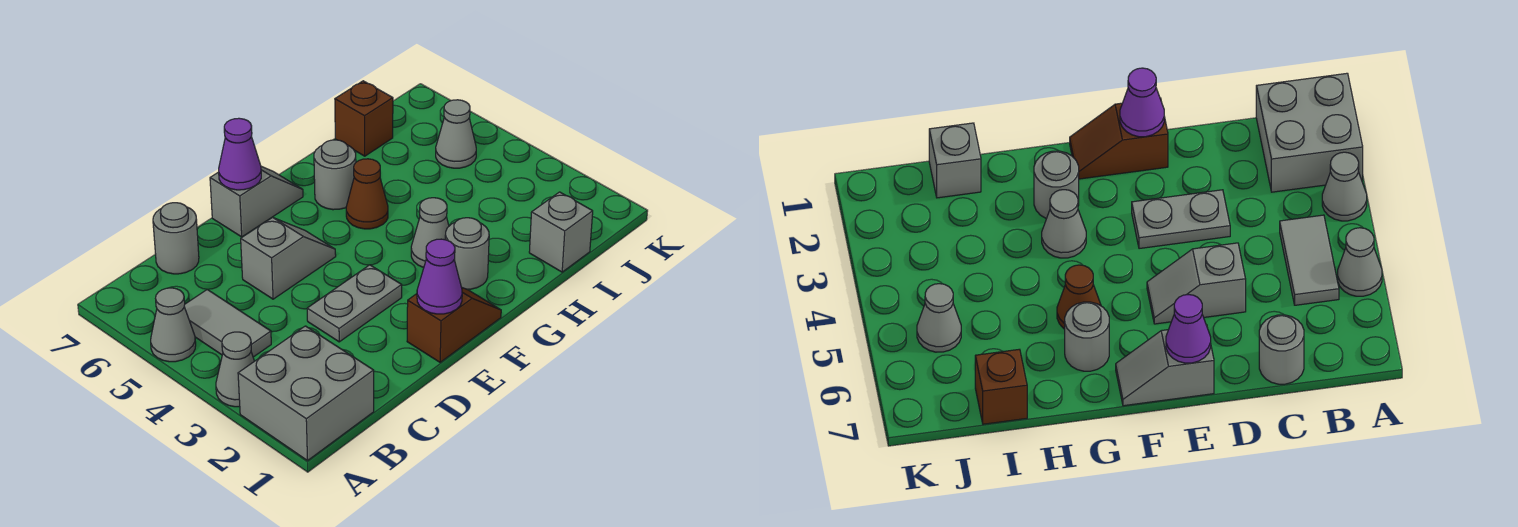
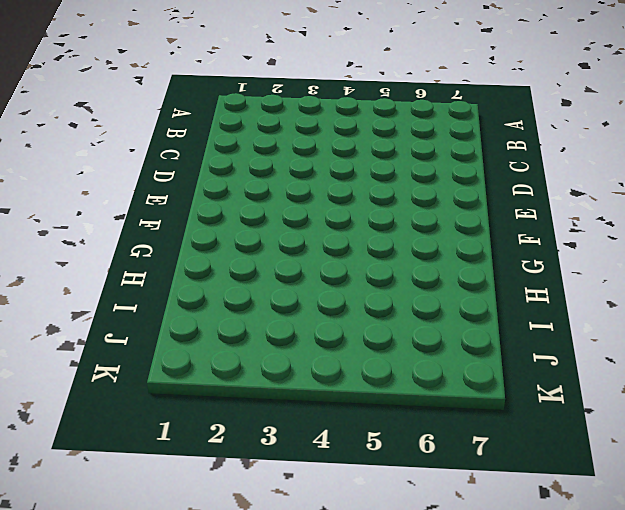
none -> grey brick A1:B2 level 1
none -> grey cone A3 level 1
none -> grey cone A5 level 1

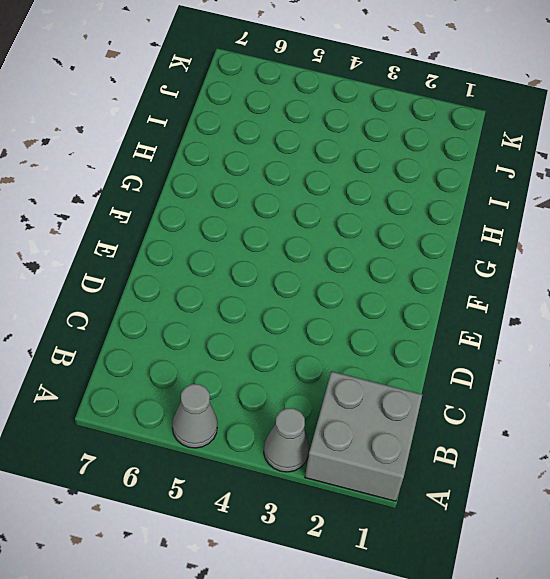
none -> grey tile B4:B5 level 1
none -> grey round brick C7 level 1
none -> grey plate D3:E3 level 1

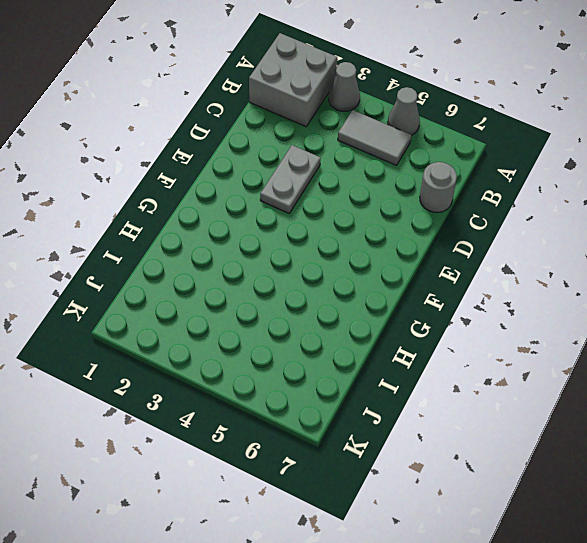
none -> grey slope D5:E5 level 1 top D
none -> brown slope E1:F1 level 1 top E
none -> grey slope E7:F7 level 1 top E

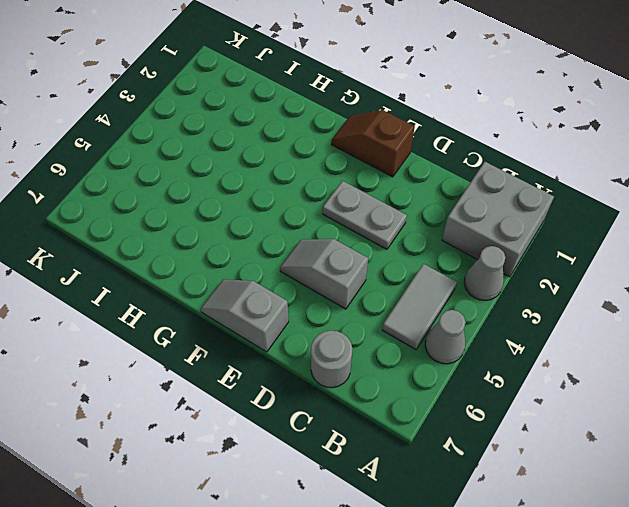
none -> grey round brick G2 level 1
none -> grey cone G3 level 1
none -> brown cone G5 level 1

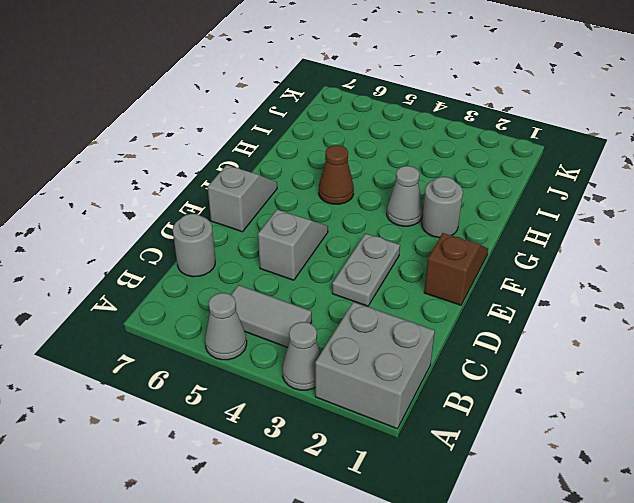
none -> grey round brick G6 level 1
none -> grey brick I1 level 1
none -> brown brick I7 level 1

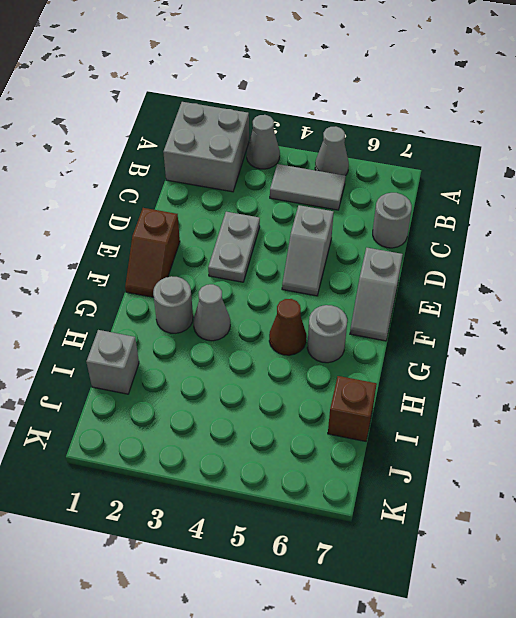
none -> grey cone J5 level 1
none -> purple cone E1 level 2
none -> purple cone E7 level 2

